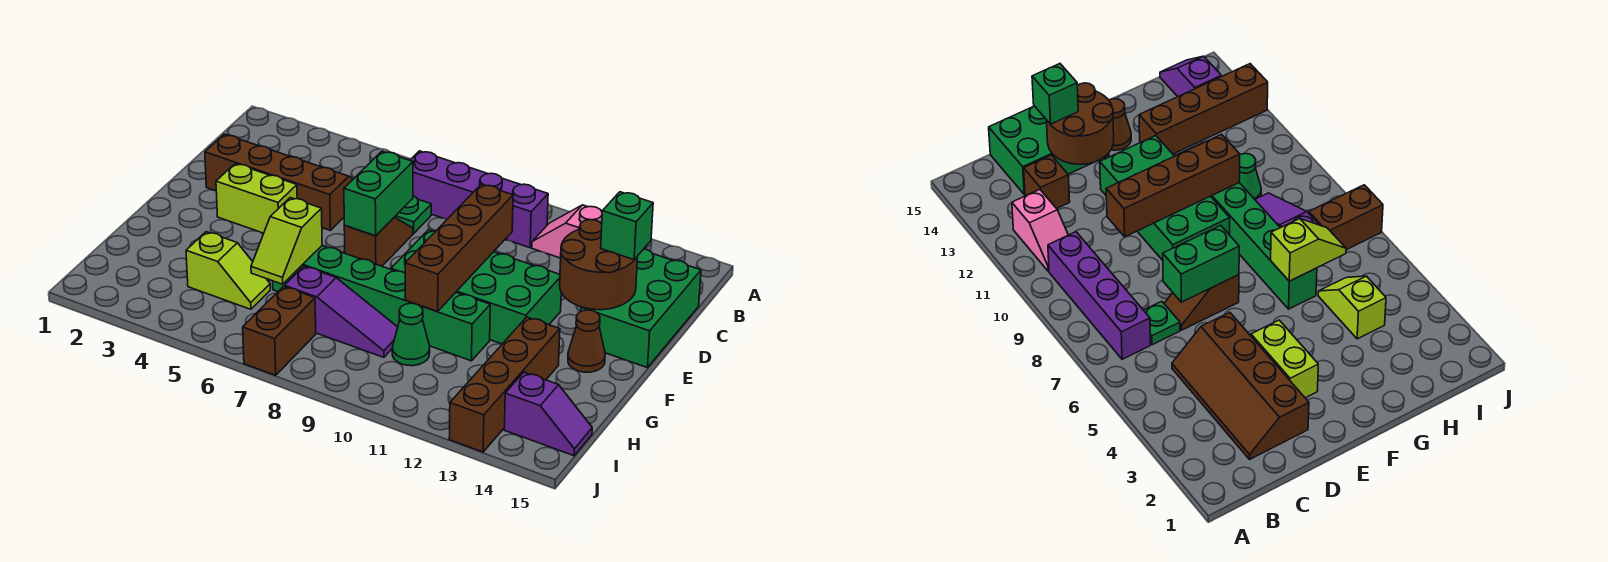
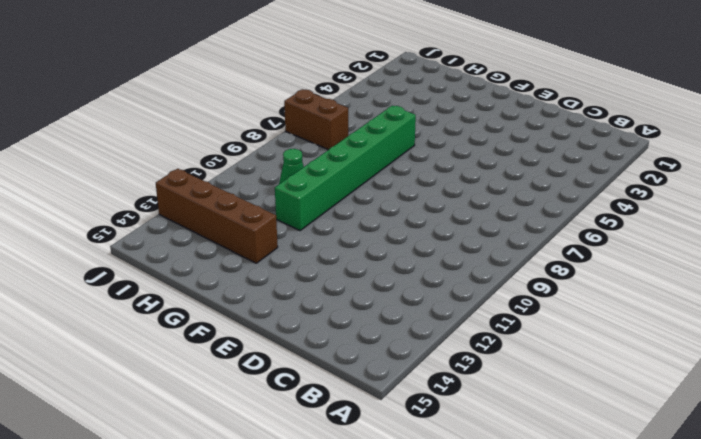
none -> purple brick B7:B10 level 1
none -> pink slope B11:B12 level 1 top 12
none -> brown slope C2:D5 level 1 top D

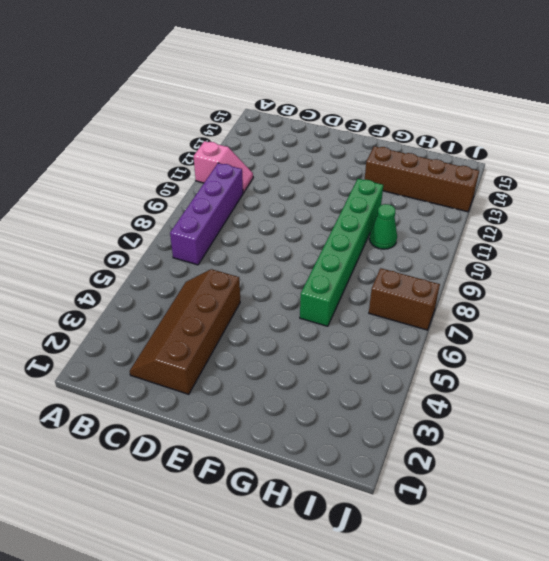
pink slope A11:B11 level 1 top A -> pink slope B11:B12 level 1 top 12
none -> green plate C7 level 1
none -> brown brick C13 level 1
none -> green brick C14:E15 level 1

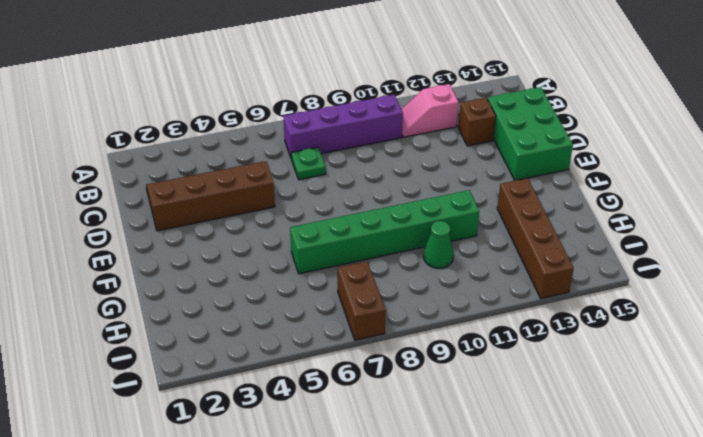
none -> brown slope D7:E7 level 1 top E
none -> lime brick E3:E4 level 1
none -> green brick E9:F12 level 1

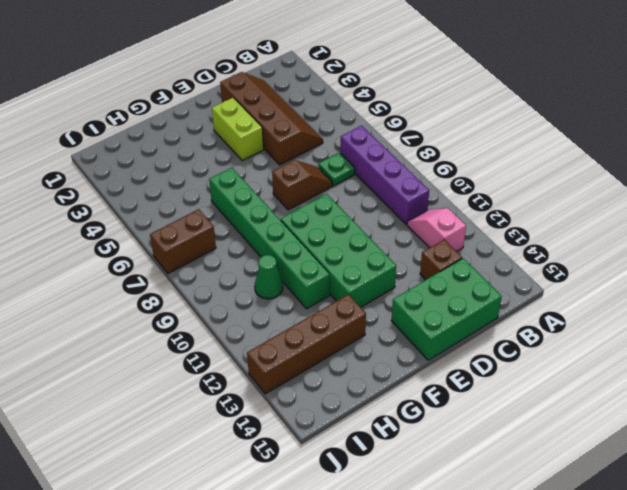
none -> brown cone F14 level 1
none -> lime slope H4:H5 level 1 top 4
none -> purple slope H7:H9 level 1 top 7

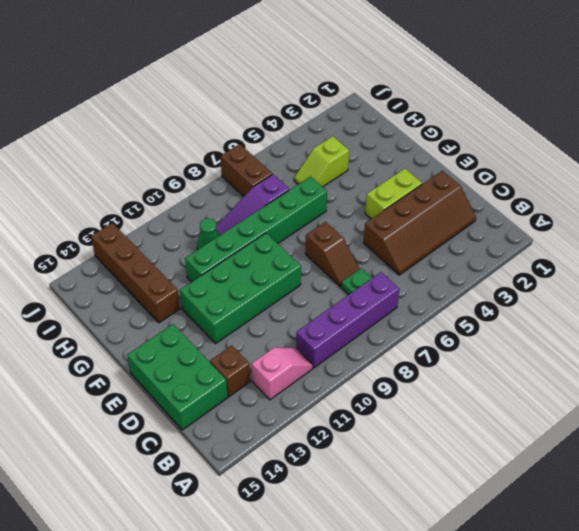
none -> brown cone F14 level 1
none -> purple slope I14:I15 level 1 top 14
none -> green brick D7:E7 level 2

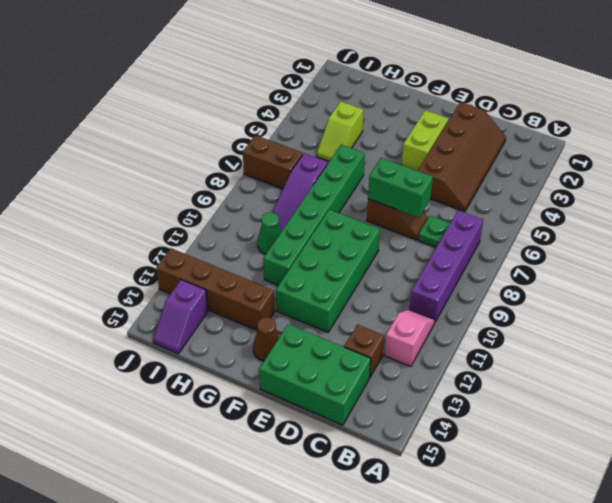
none -> brown brick D10:G10 level 2
none -> brown round brick D13:E14 level 2
none -> lime slope G6:H6 level 2 top G

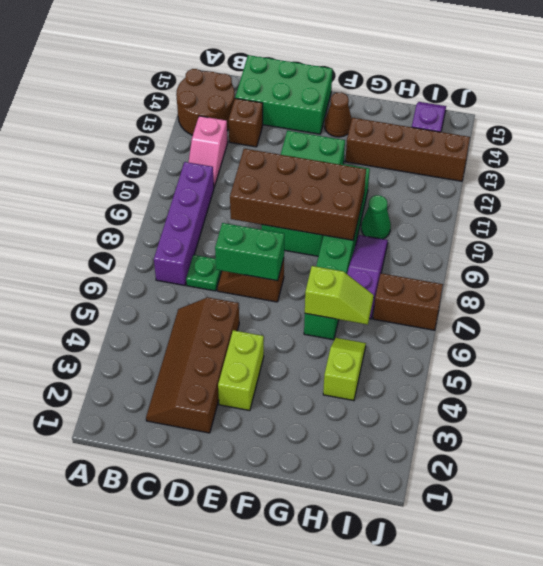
brown round brick A13:B14 level 1 -> brown round brick D13:E14 level 2
brown brick D9:G10 level 2 -> brown brick D10:G10 level 2
none -> green brick D14 level 3

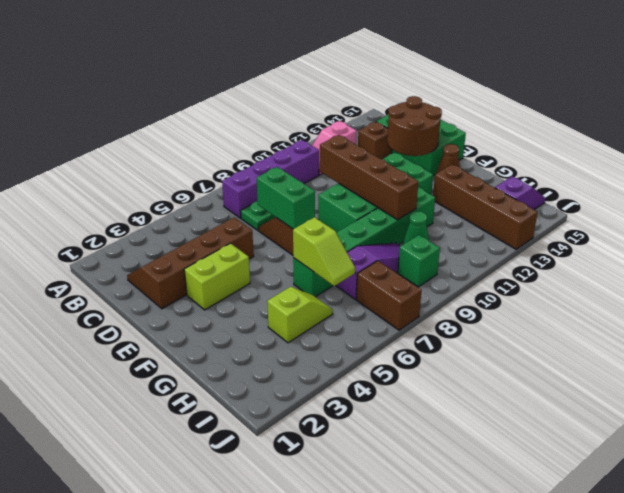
green brick I9 level 1 -> green brick D14 level 3

